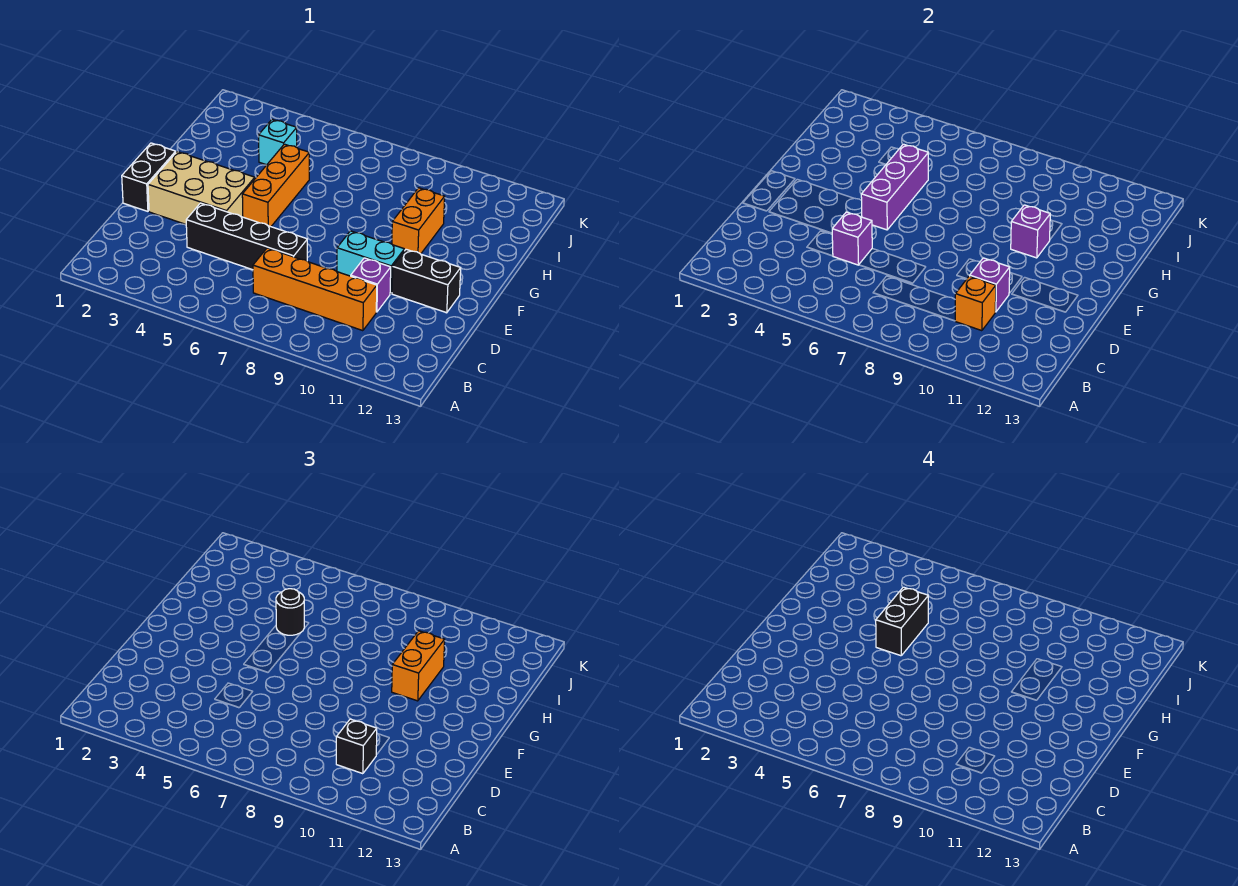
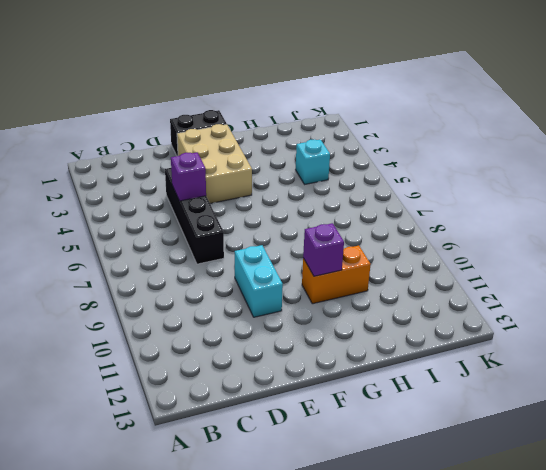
none -> orange brick C7:C10 level 1
none -> purple brick D10 level 1
none -> black brick E11:E12 level 1

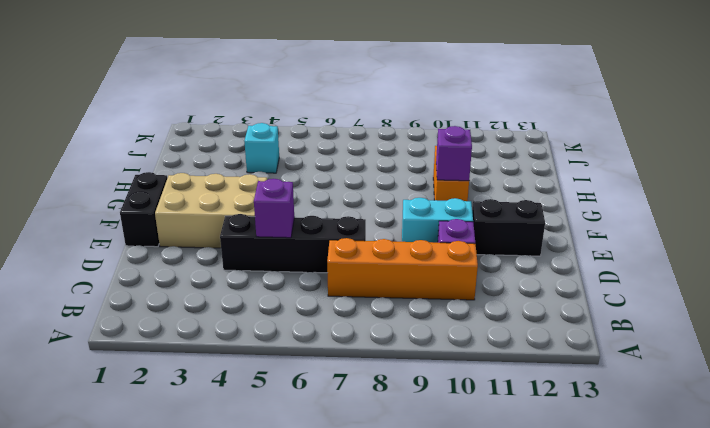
none -> orange brick F5:H5 level 1
none -> orange brick C10 level 2
none -> purple brick D10 level 2

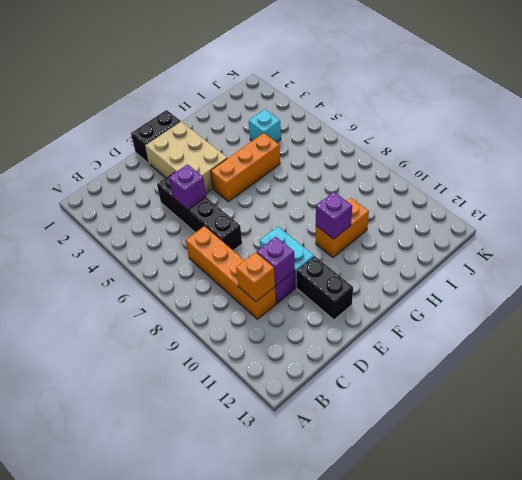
none -> purple brick F5:H5 level 2
none -> black brick C10 level 3
none -> orange brick G10:H10 level 3

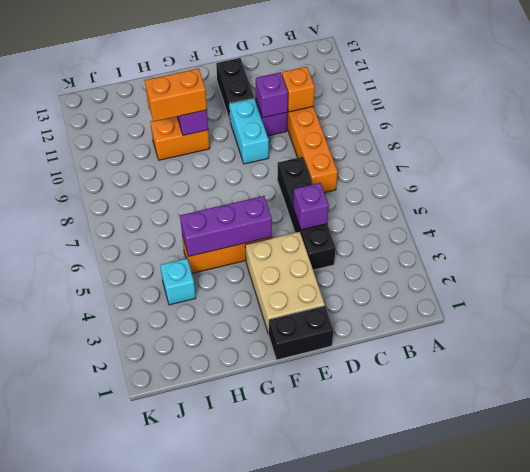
none -> black brick C10 level 3
none -> black round brick H5 level 3
none -> black brick G5:H5 level 4

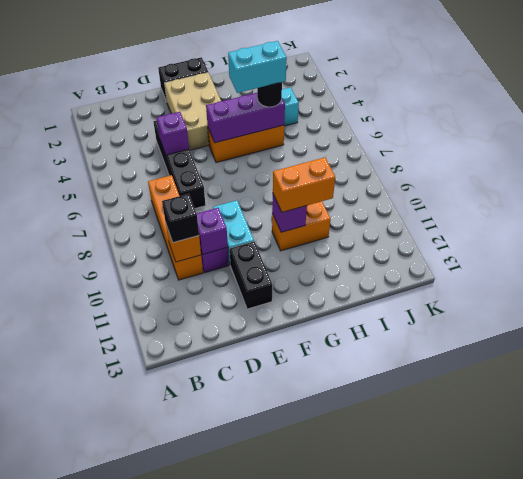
cyan brick G5:H5 level 4 -> black brick G5:H5 level 4

